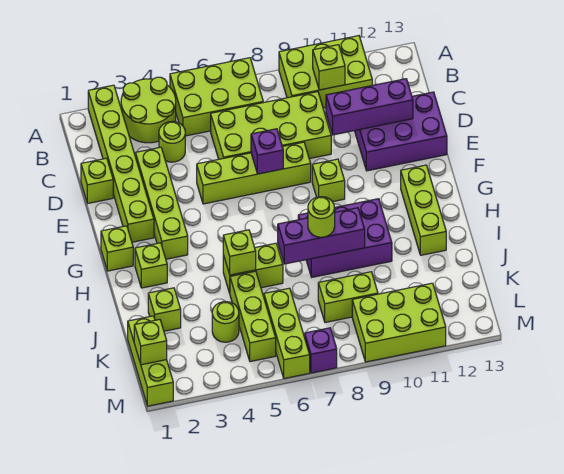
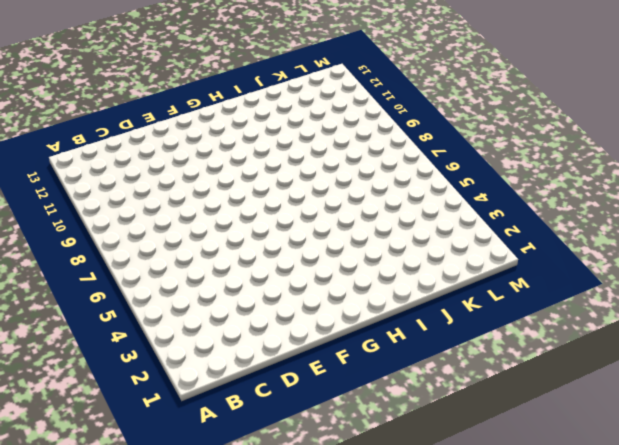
none -> lime brick A2:F2 level 1
none -> lime round brick A3:B4 level 1
none -> lime brick A5:B7 level 1
none -> lime brick A9:B11 level 1

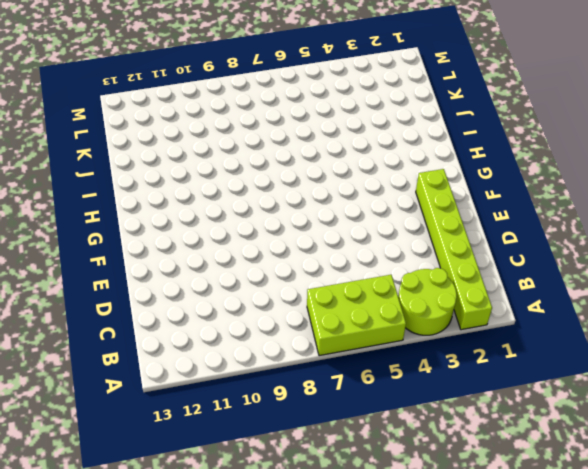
none -> lime brick A9:B11 level 1
none -> lime round brick C4 level 1
none -> lime brick C6:D9 level 1
none -> lime brick D1 level 1

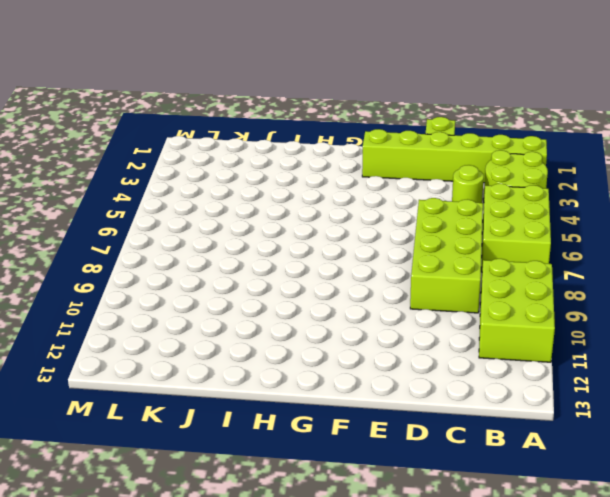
none -> lime brick D3:G3 level 1
none -> purple brick D11:E13 level 1
none -> lime brick E5:E8 level 1
none -> lime brick F9 level 1

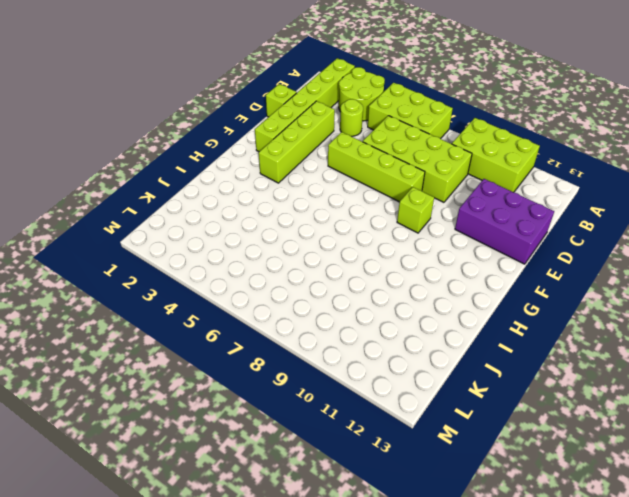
none -> lime brick G1 level 1
none -> lime brick G12:I12 level 1
none -> lime brick H2 level 1
none -> purple brick H8:I10 level 1

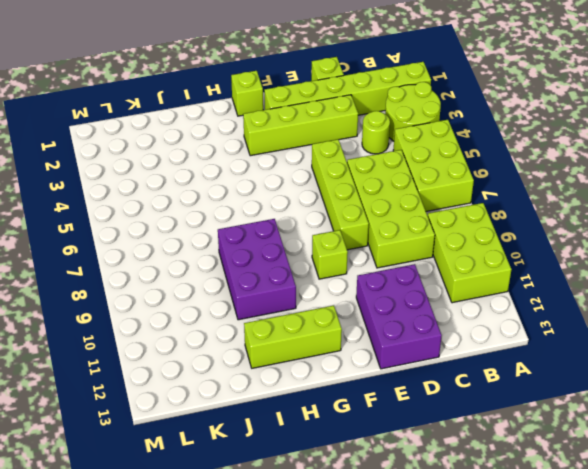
none -> lime brick H2 level 1
none -> lime brick I5:I6 level 1
none -> lime brick J2 level 1
none -> lime brick J5:L5 level 1

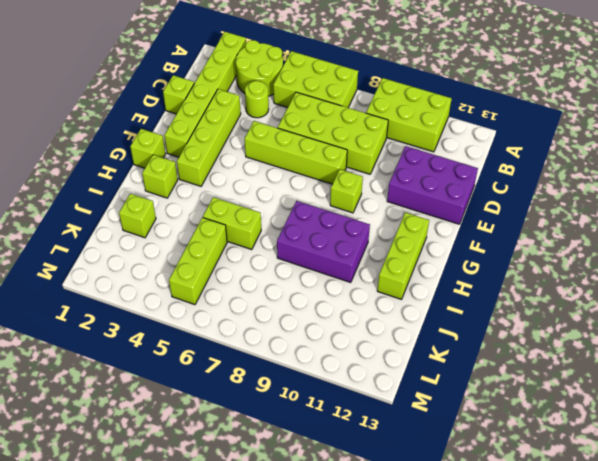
none -> lime brick K1:M1 level 1
none -> lime round brick K4 level 1
none -> lime brick K6:M6 level 1
none -> lime brick K8:K9 level 1

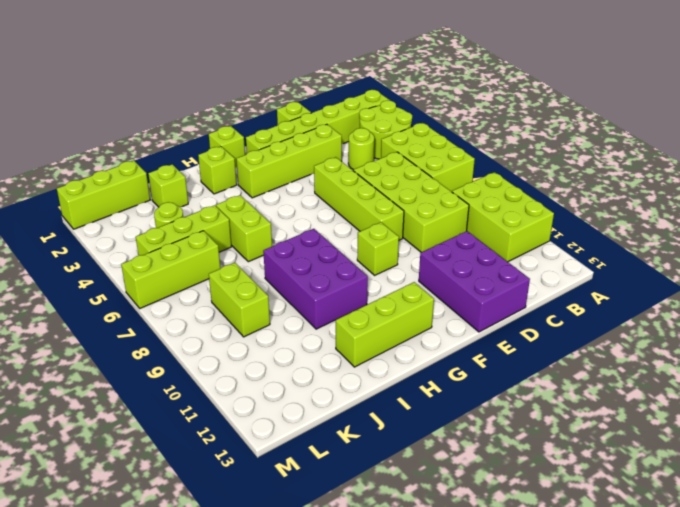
none -> lime brick L9:M11 level 1
none -> purple brick M7 level 1
none -> lime brick B10 level 2
none -> purple brick D10:D12 level 2

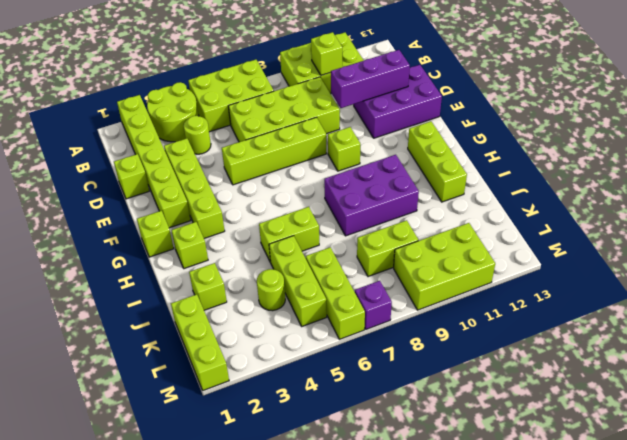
none -> purple brick E7 level 2
none -> lime brick I5 level 2
none -> purple brick I7:I9 level 2
none -> lime brick L1 level 2

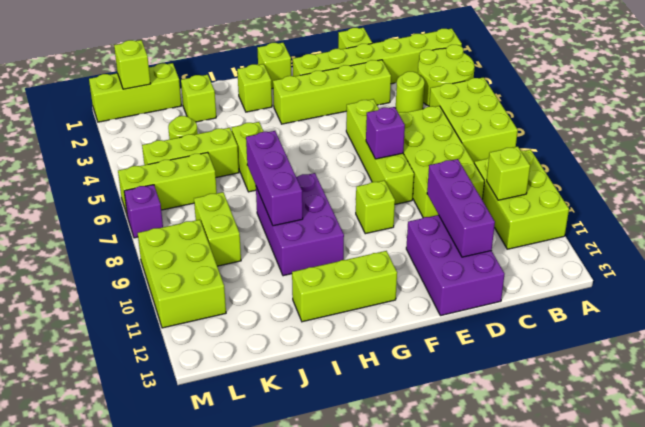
none -> lime brick I5 level 2
none -> lime round brick I8 level 3

